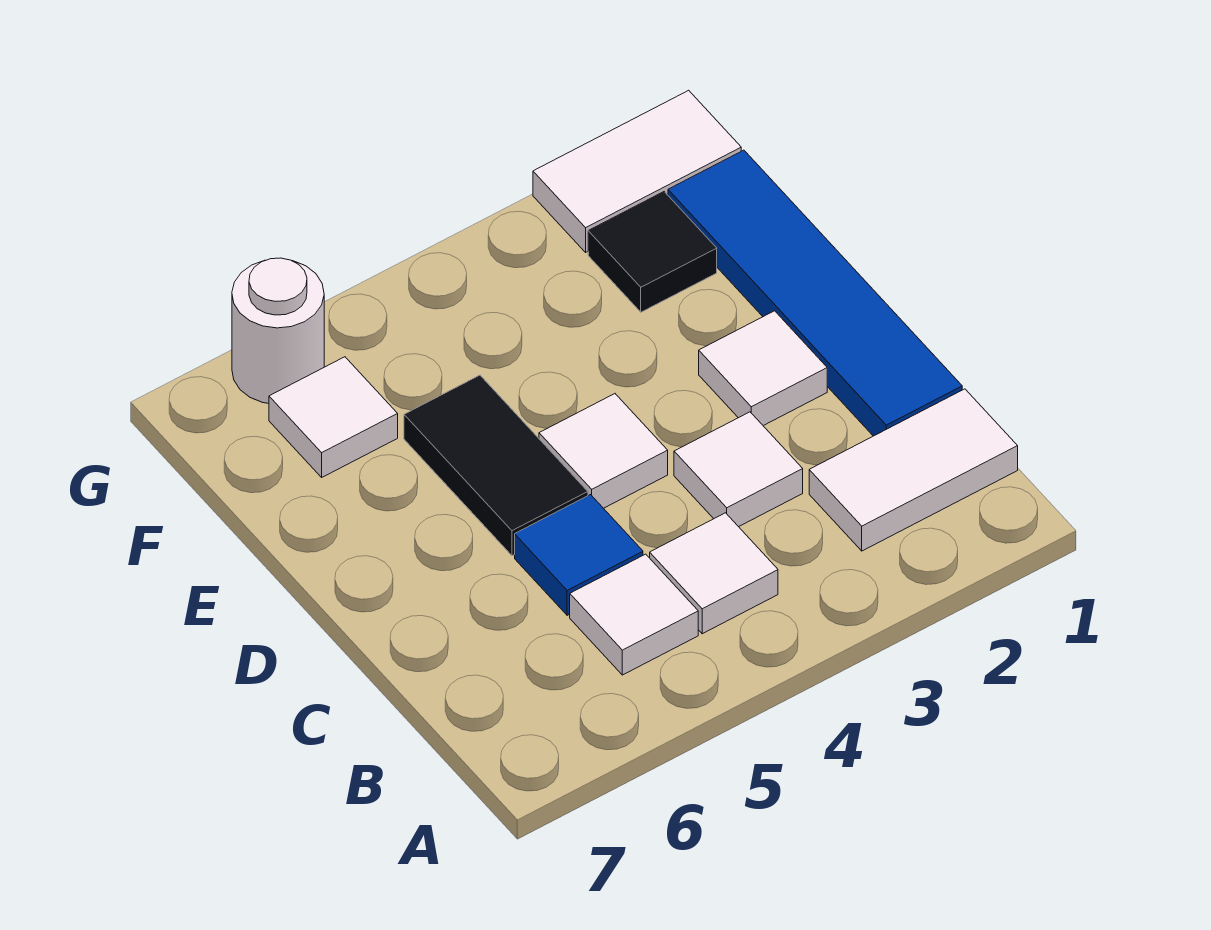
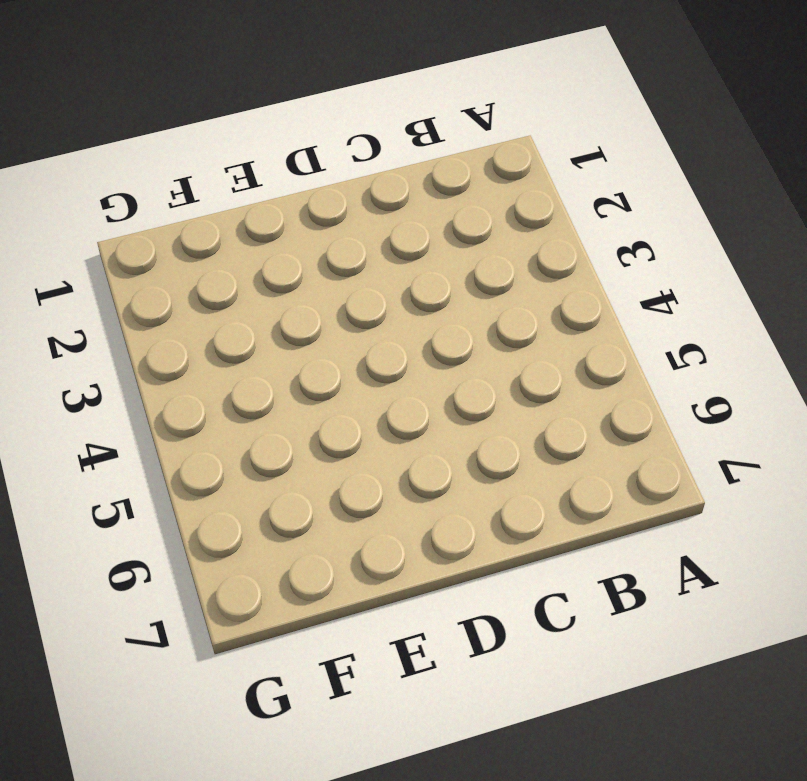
none -> white tile B1:B2 level 1
none -> white tile B4 level 1
none -> white tile B5 level 1

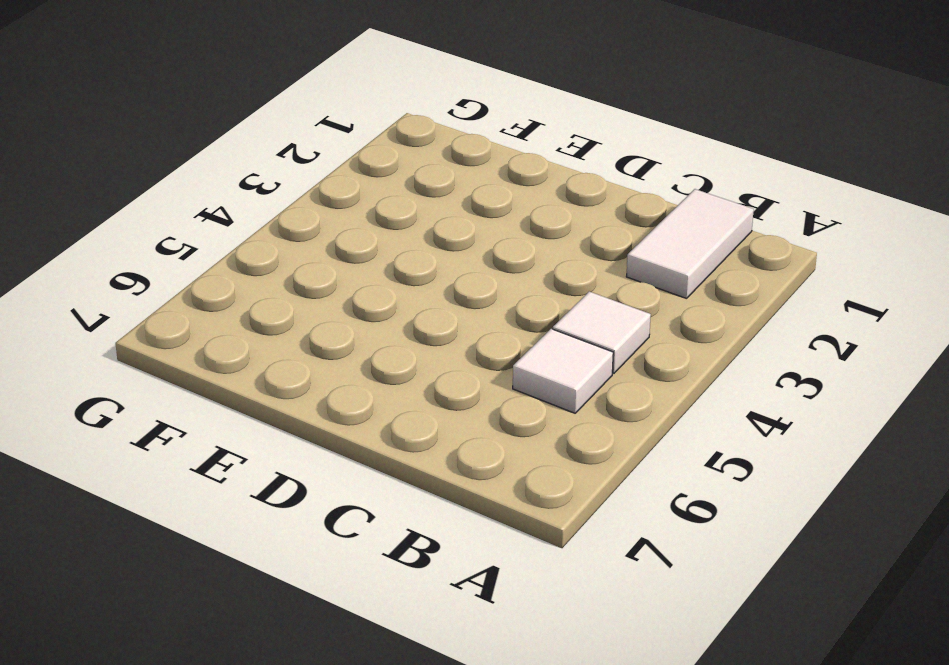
none -> blue tile C1:F1 level 1
none -> white tile C3 level 1
none -> blue tile C5 level 1

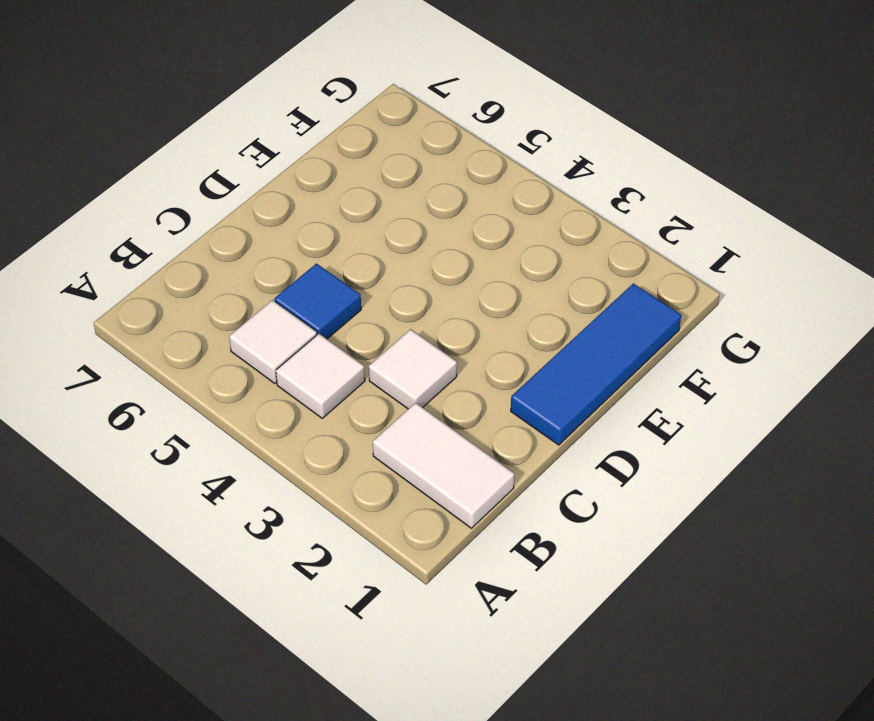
blue tile D1:F1 level 1 -> blue tile C1:F1 level 1
none -> white tile D2 level 1
none -> white tile D4 level 1
none -> black tile D5:E5 level 1

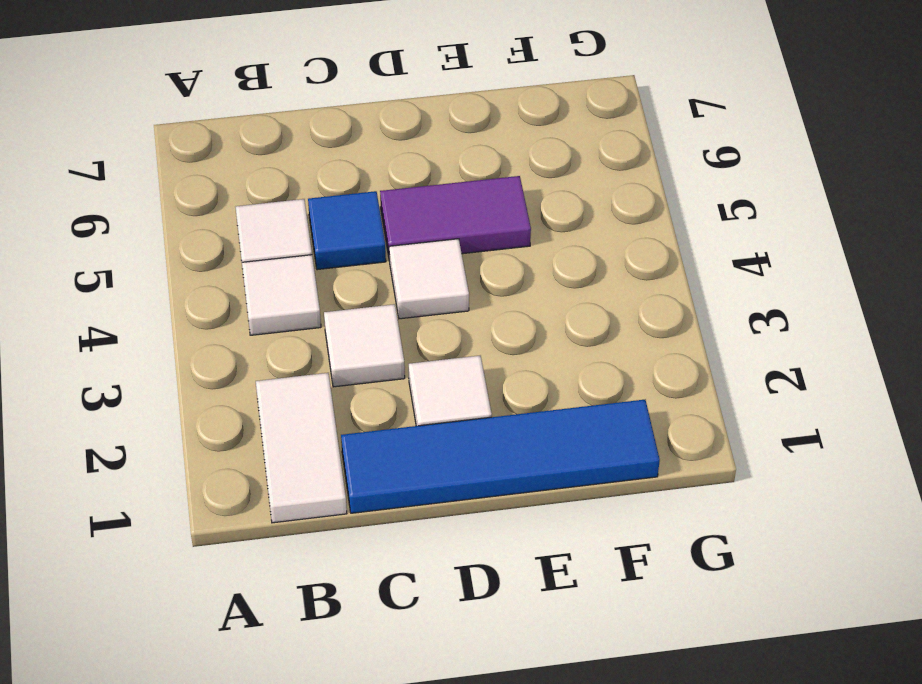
purple tile D5:E5 level 1 -> black tile D5:E5 level 1
none -> black tile F2 level 1
none -> white tile F6 level 1
none -> white tile G1:G2 level 1

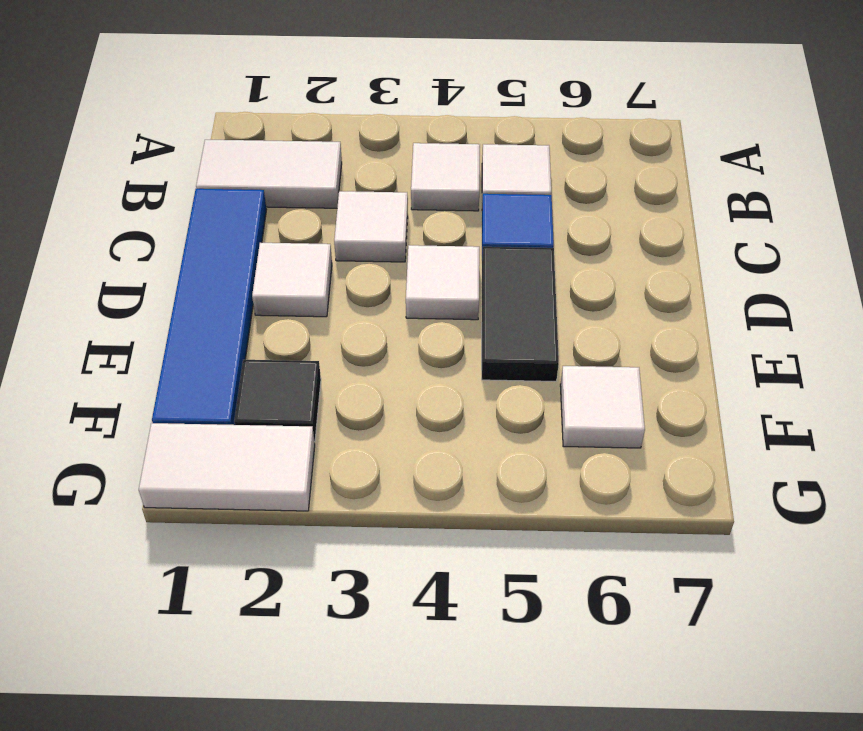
none -> white round brick G6 level 1

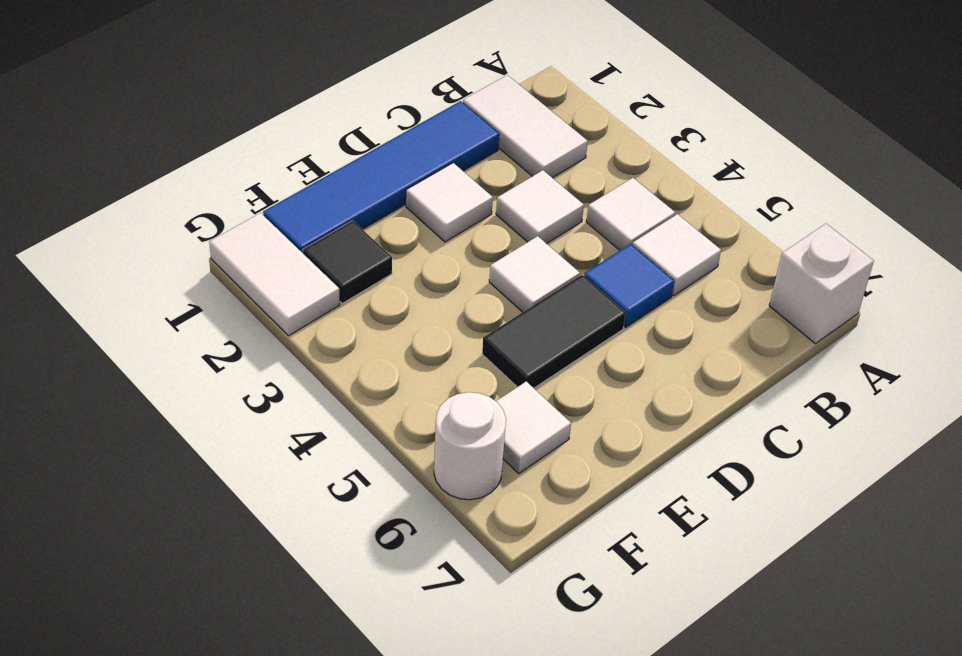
white brick A7 level 1 -> none

